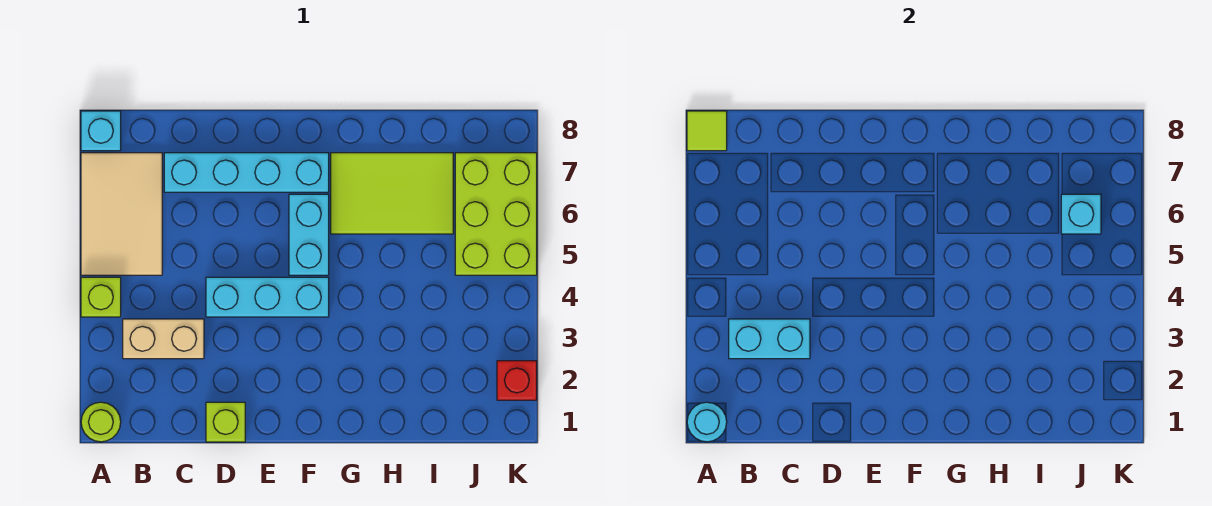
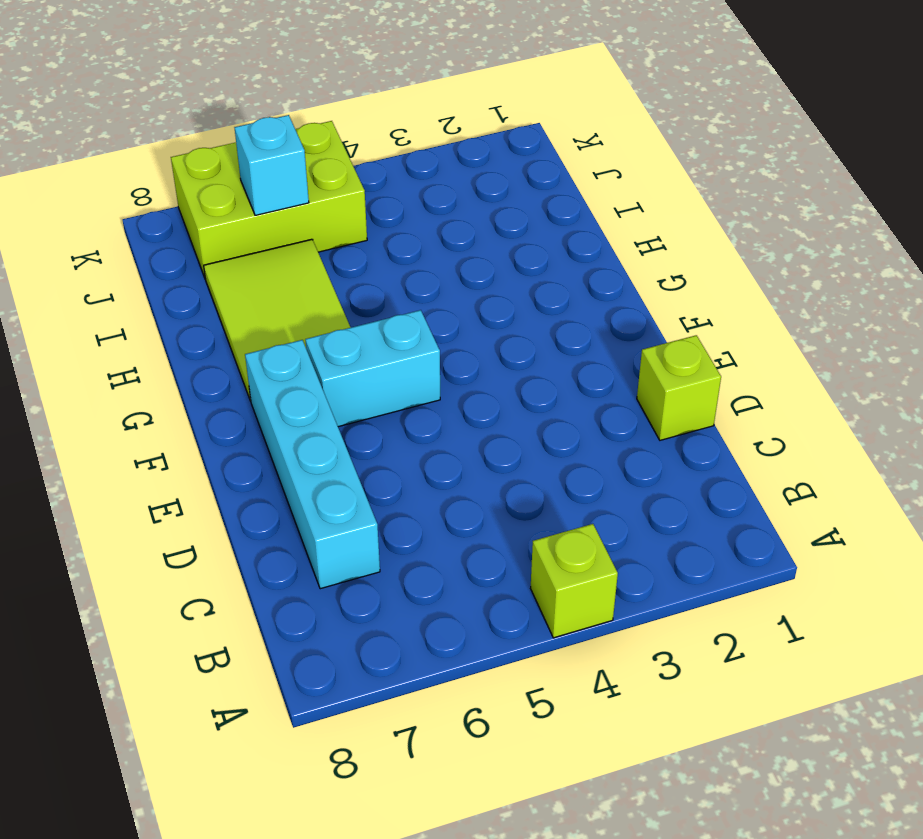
none -> lime round brick A1 level 1
none -> tan tile A5:B7 level 1
none -> cyan brick A8 level 1

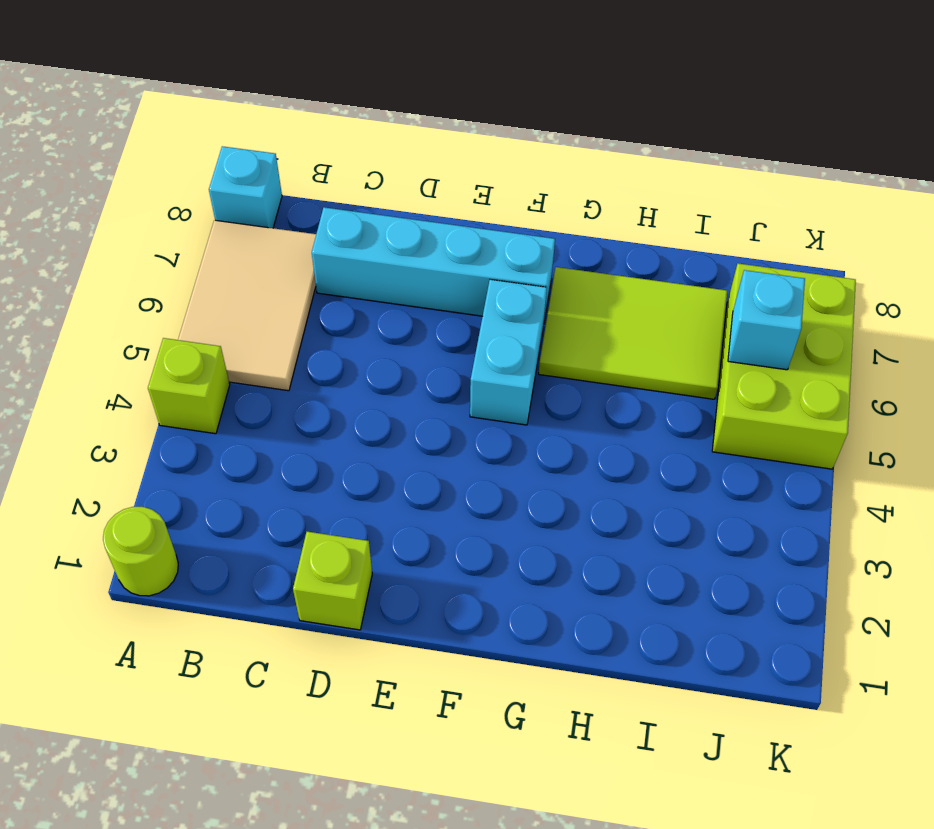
none -> tan brick B3:C3 level 1
none -> cyan brick D4:F4 level 1
none -> red brick K2 level 1

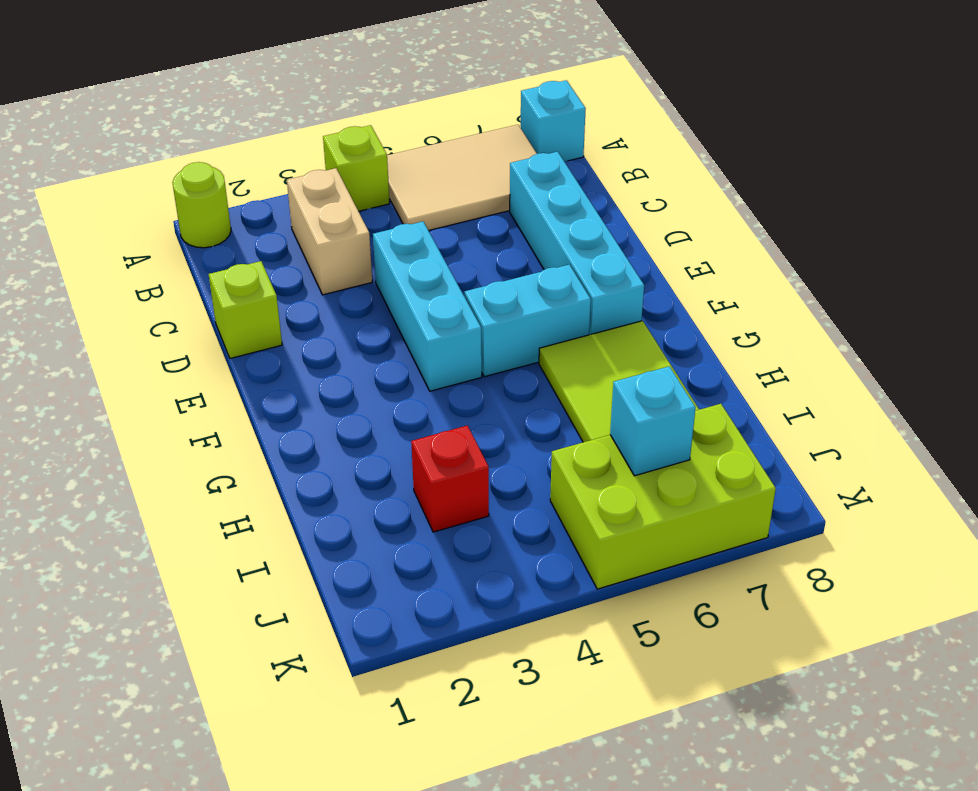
red brick I3 level 1 -> red brick K2 level 1
none -> cyan round brick A1 level 2
none -> lime tile A8 level 2
none -> cyan brick B3:C3 level 2

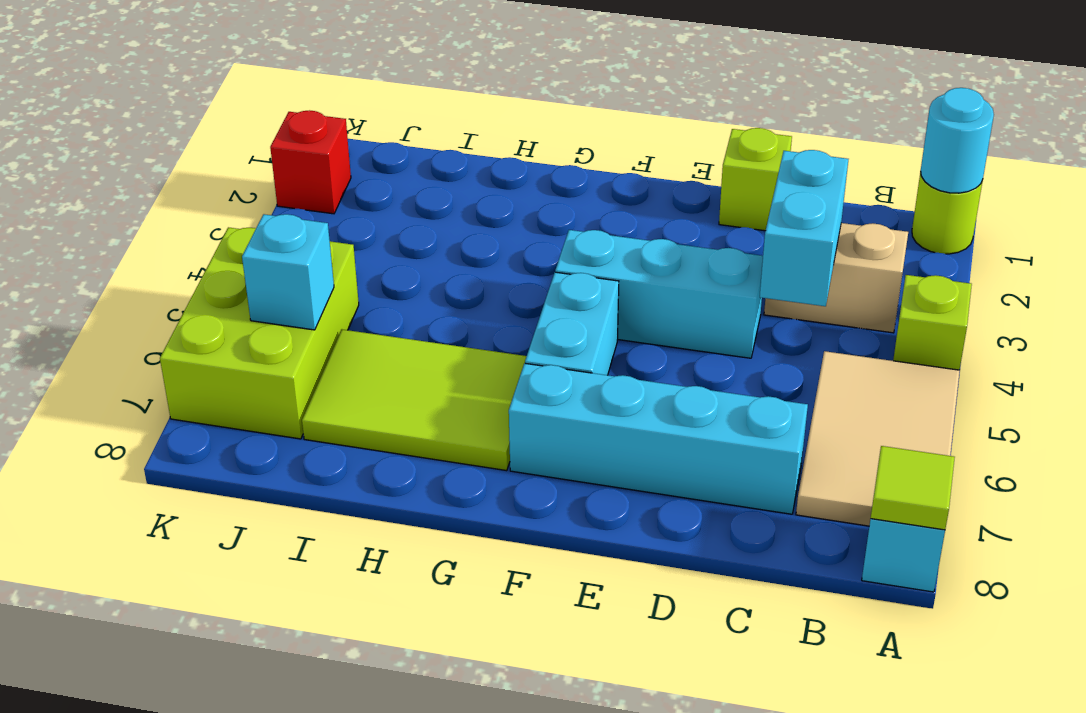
cyan brick C3:C4 level 2 -> cyan brick B3:C3 level 2

